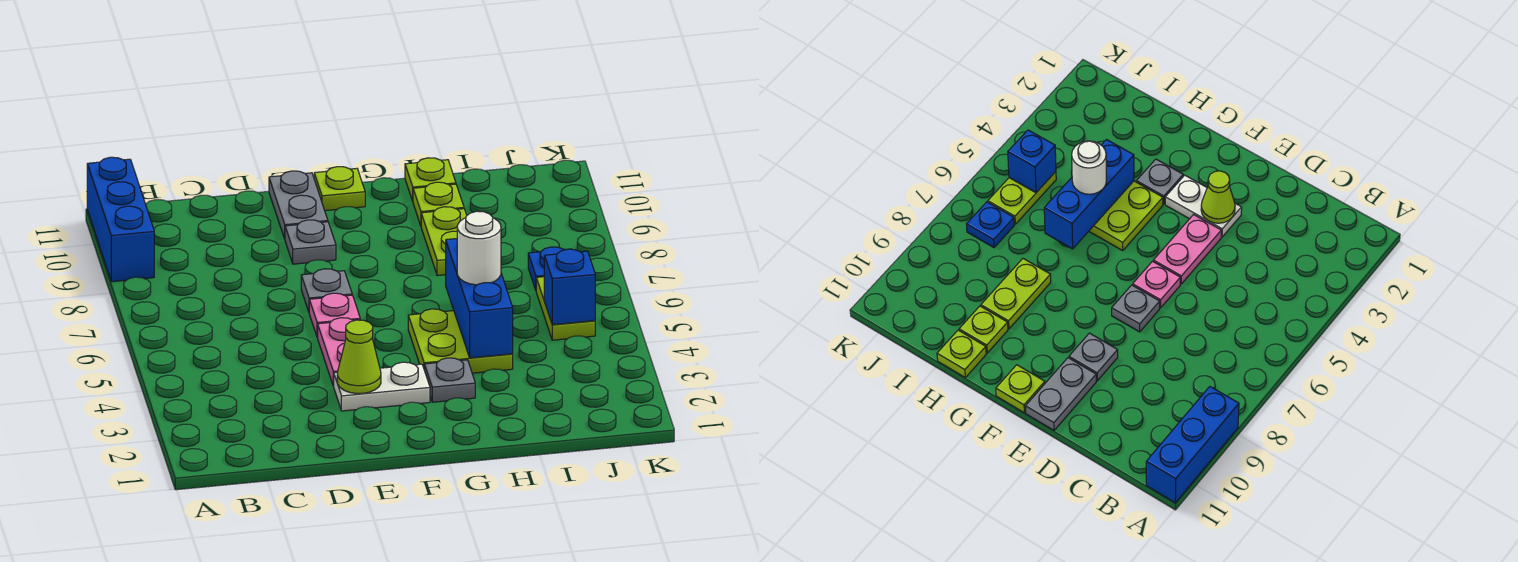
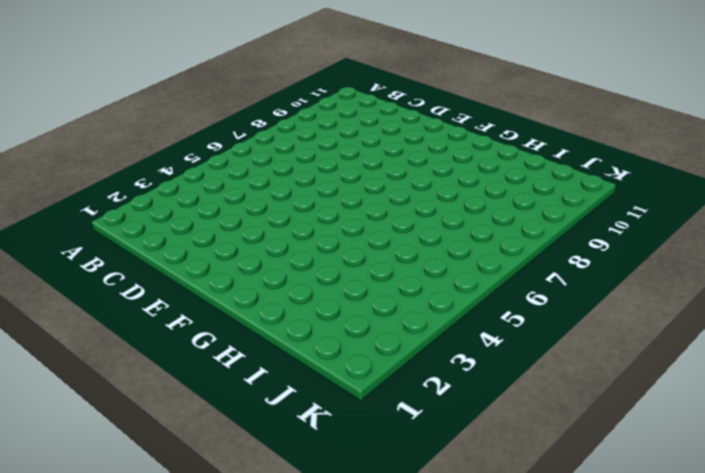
none -> blue brick A9:A11 level 1
none -> white plate E3:F3 level 1
none -> pink plate E4:E5 level 1

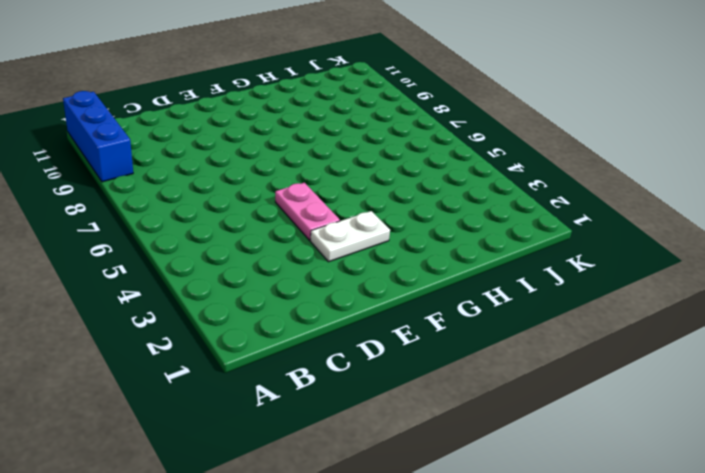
none -> pink plate E6 level 1
none -> grey plate E7 level 1
none -> grey plate E9 level 1

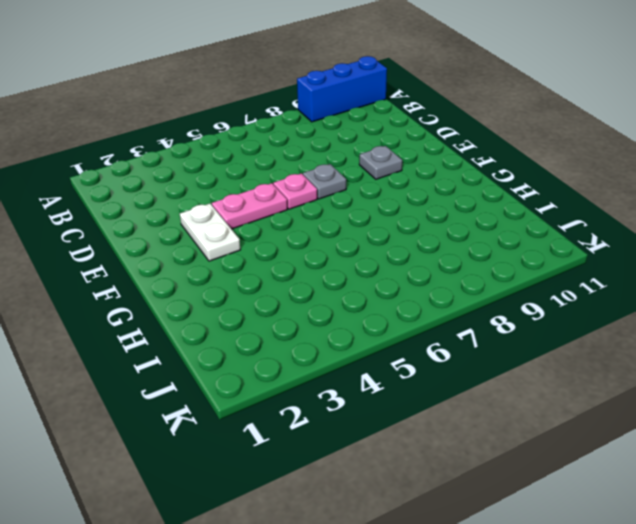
none -> grey plate E10:E11 level 1
none -> lime plate F11 level 1
none -> grey plate G3 level 1

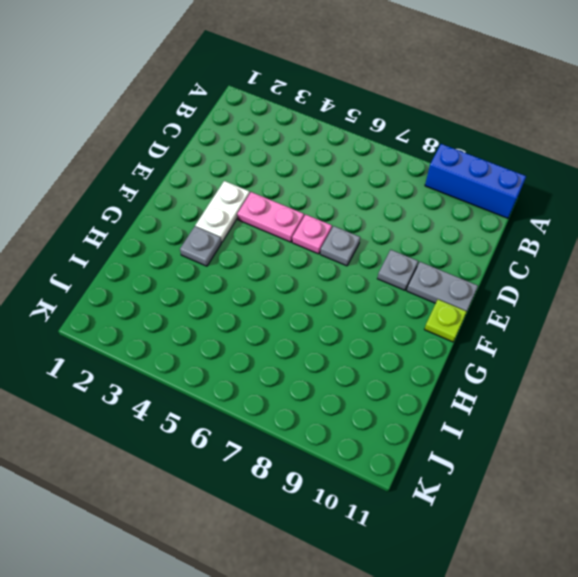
none -> lime plate G4:H5 level 1
none -> lime plate H8:H9 level 1
none -> lime plate H10 level 1

